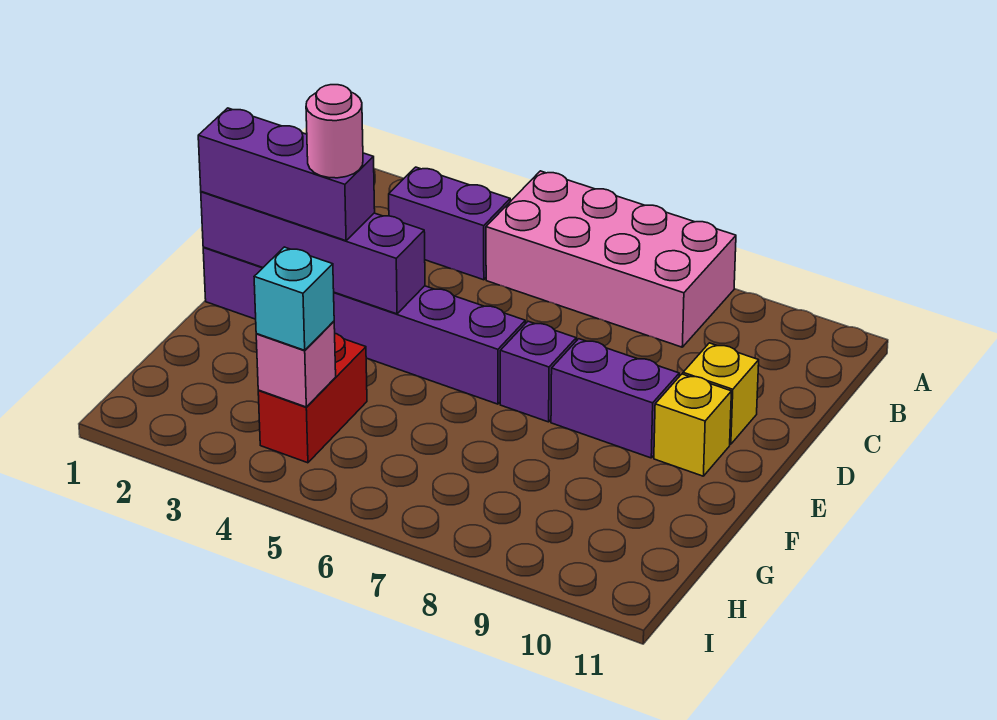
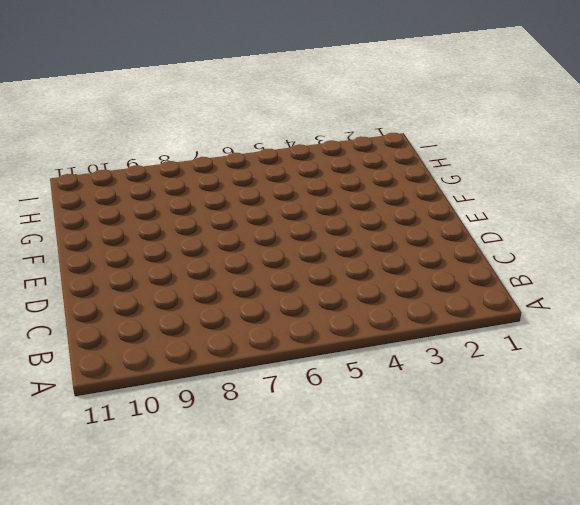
none -> pink brick A5:B8 level 1
none -> purple brick B3:B4 level 1
none -> yellow brick D10 level 1

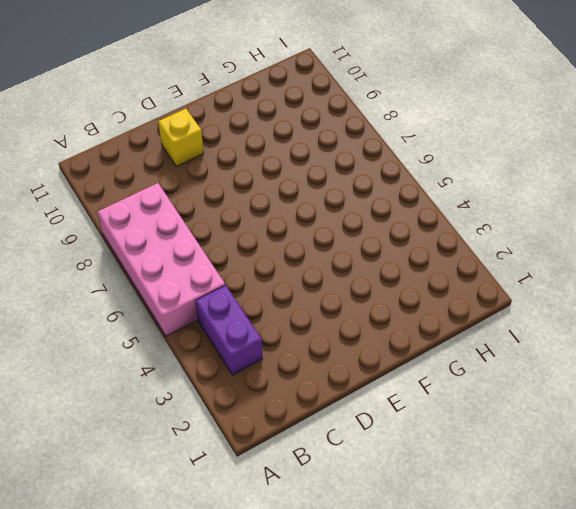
none -> purple brick E1:E6 level 1
none -> purple brick E7 level 1
none -> purple brick E8:E9 level 1

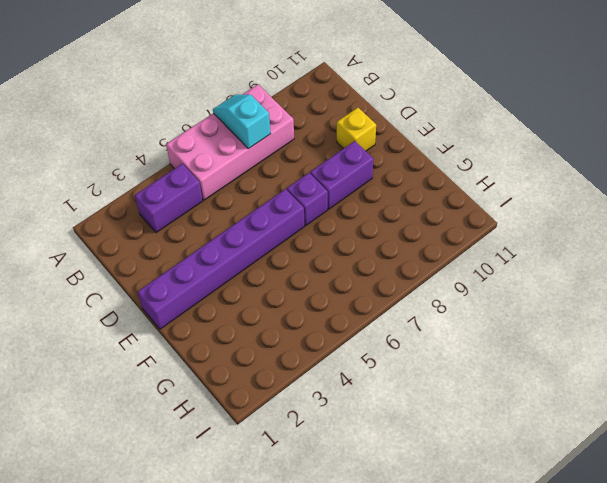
cyan slope A7:B7 level 2 top B -> none
none -> yellow brick E10 level 1
none -> red brick G4:H4 level 1
none -> purple brick E1:E4 level 2

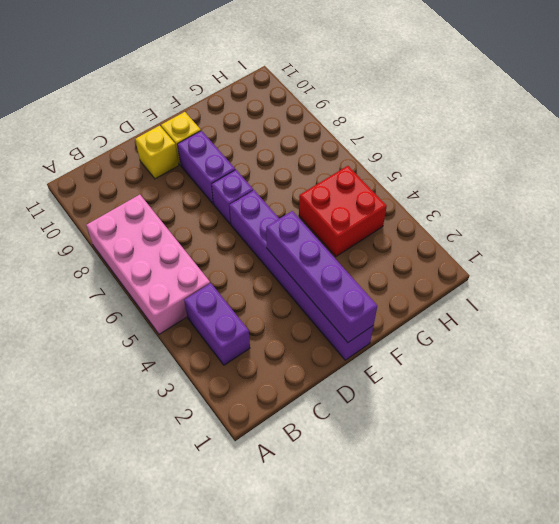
red brick G4:H5 level 1 -> red brick G4:H4 level 1
none -> pink brick H4 level 2
none -> purple brick E1:E3 level 3
none -> cyan brick H4 level 3

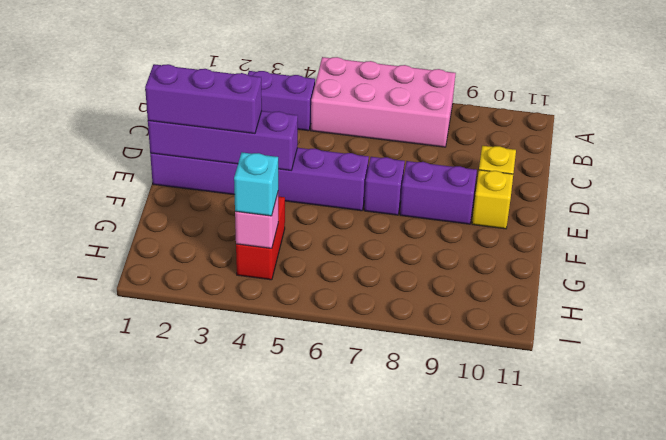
none -> pink round brick E3 level 4

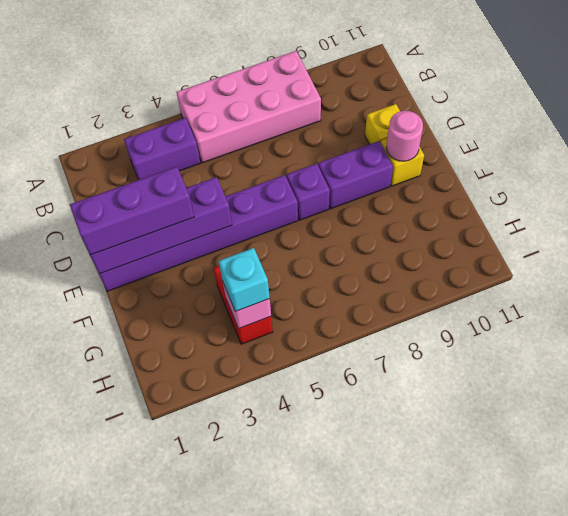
pink round brick E10 level 2 -> pink round brick E3 level 4

